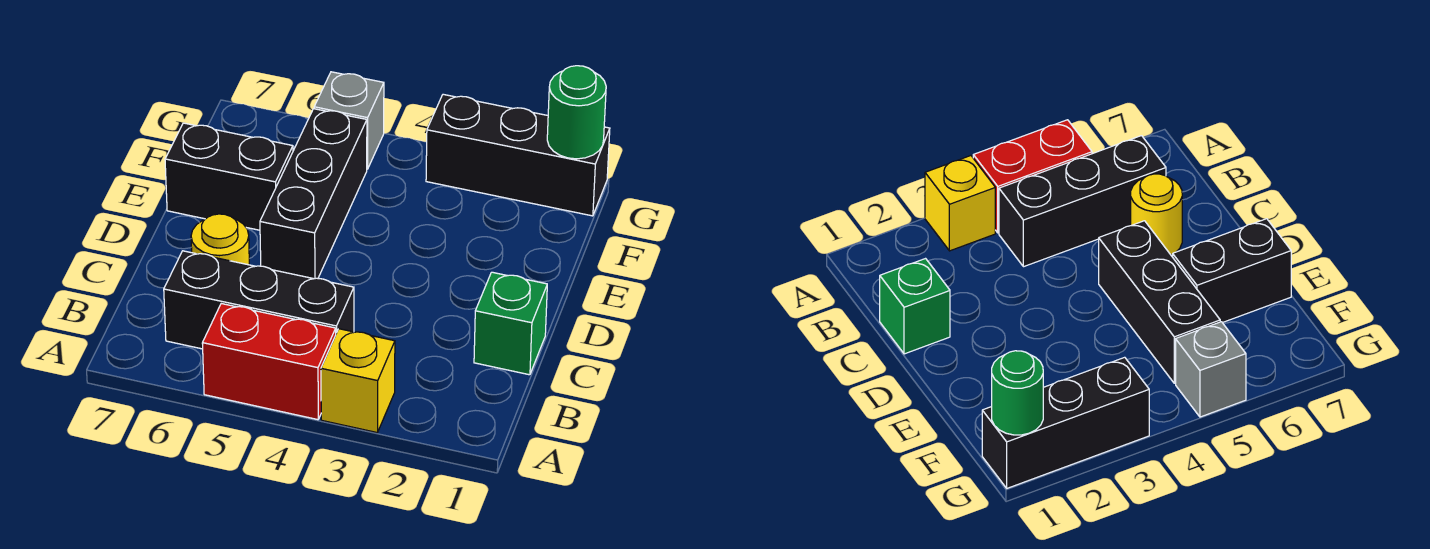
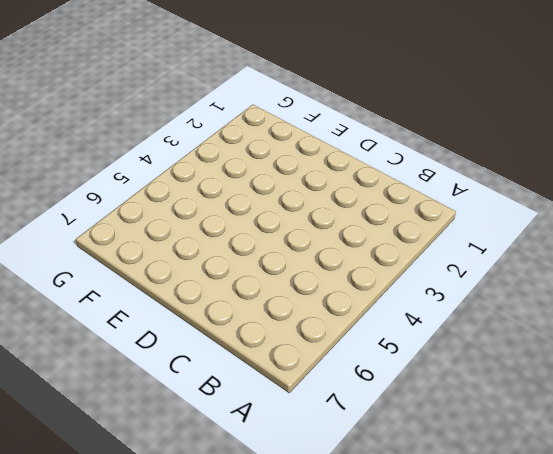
none -> yellow brick A3 level 1
none -> red brick A4:A5 level 1

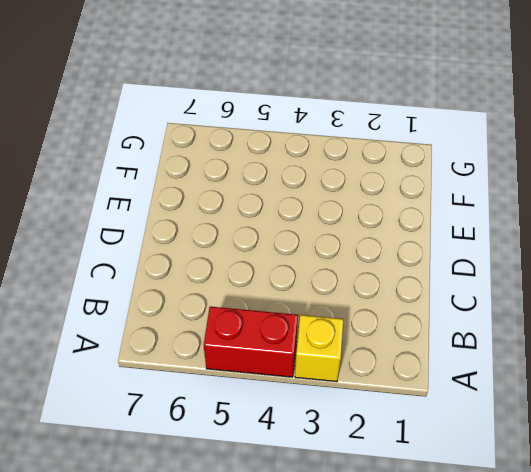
none -> black brick B4:B6 level 1
none -> green brick C1 level 1

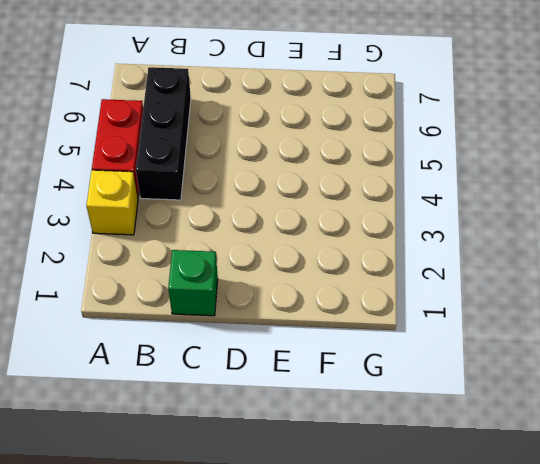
none -> yellow round brick C6 level 1
none -> black brick D5:F5 level 1

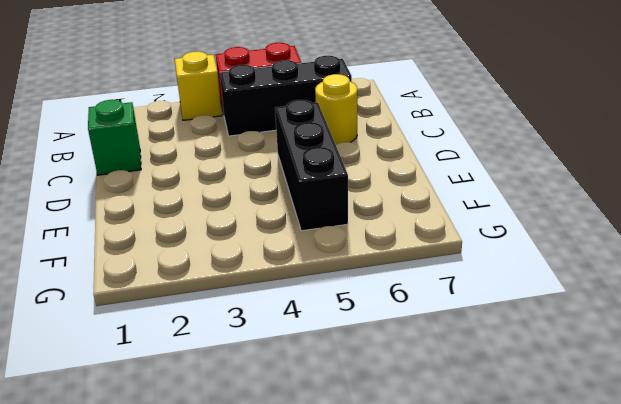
none -> black brick E6:E7 level 1
none -> black brick G1:G3 level 1

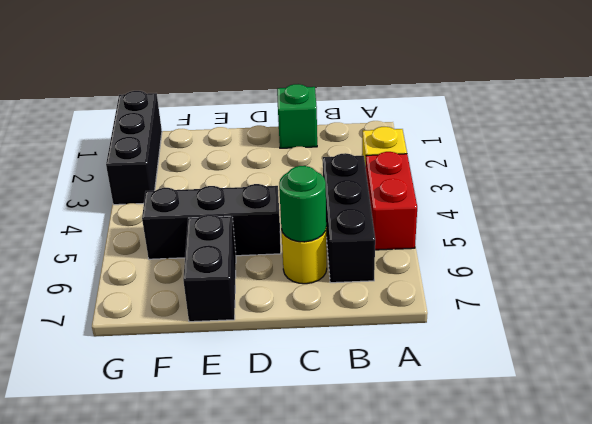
green round brick C6 level 2 -> green round brick G1 level 2
none -> grey brick G5 level 1

